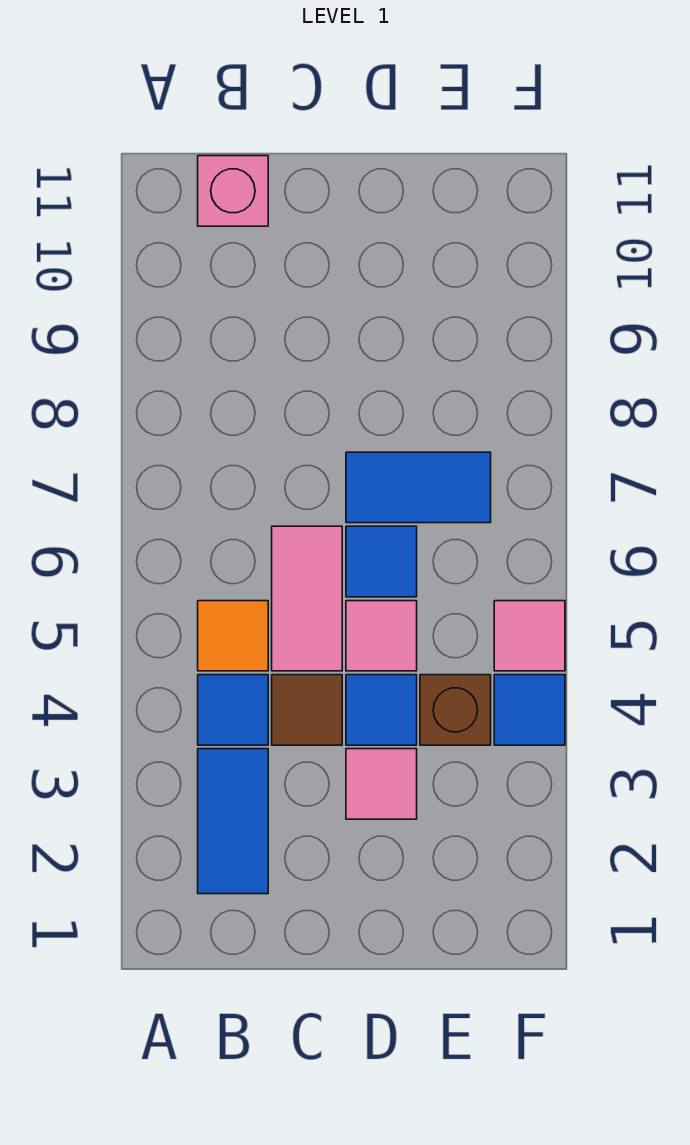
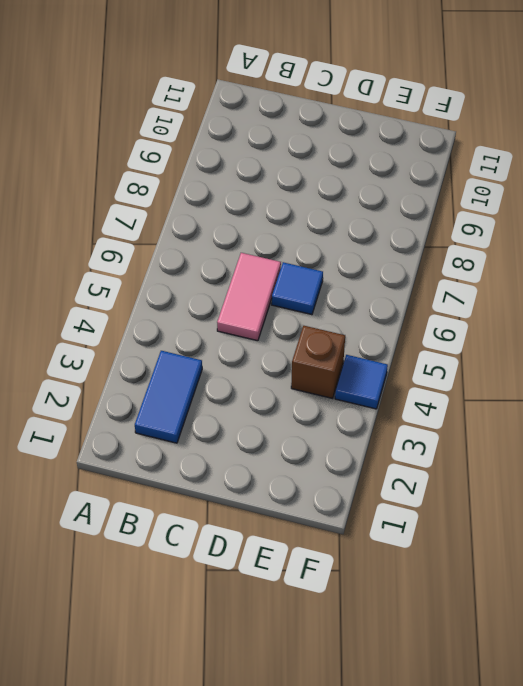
none -> blue tile B4 level 1
none -> orange tile B5 level 1
none -> pink brick B11 level 1

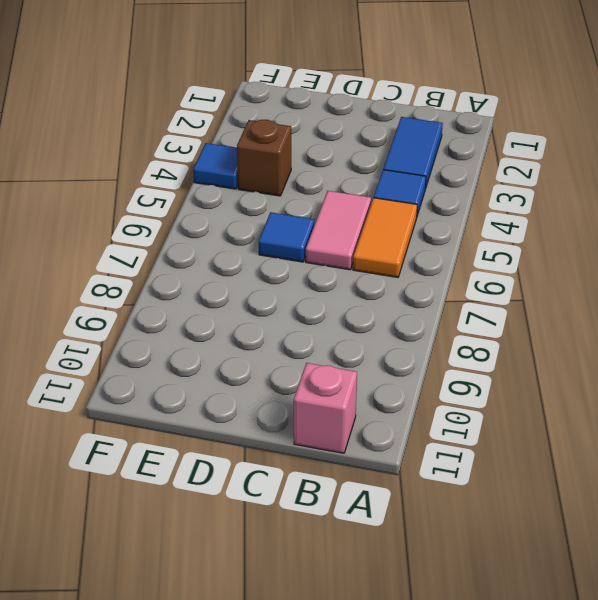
orange tile B5:B6 level 1 -> orange tile B5 level 1
none -> brown tile C4 level 1
none -> pink tile D3 level 1
none -> blue tile D4 level 1

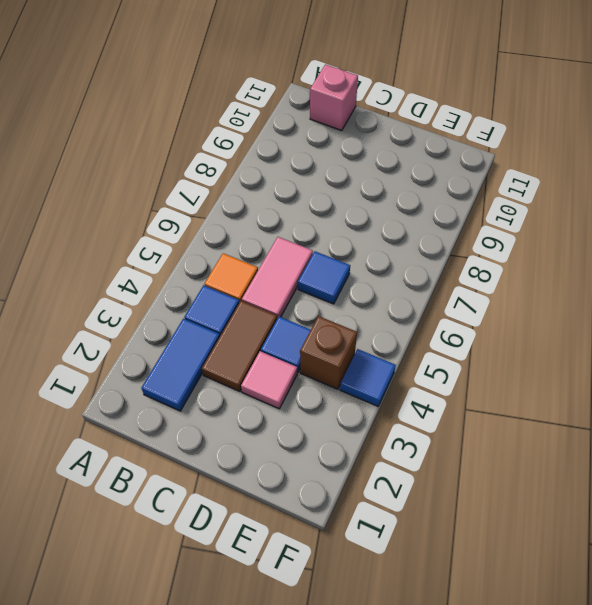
brown tile C3:C4 level 1 -> brown tile C4 level 1
none -> pink tile D5 level 1
none -> blue tile D7:E7 level 1
none -> pink tile F5 level 1

